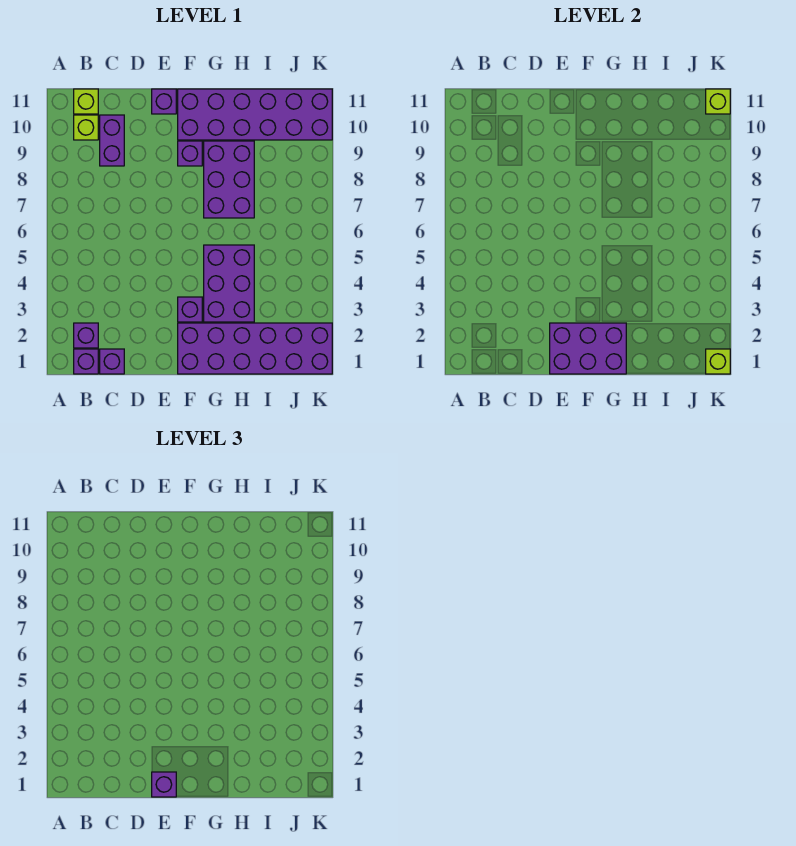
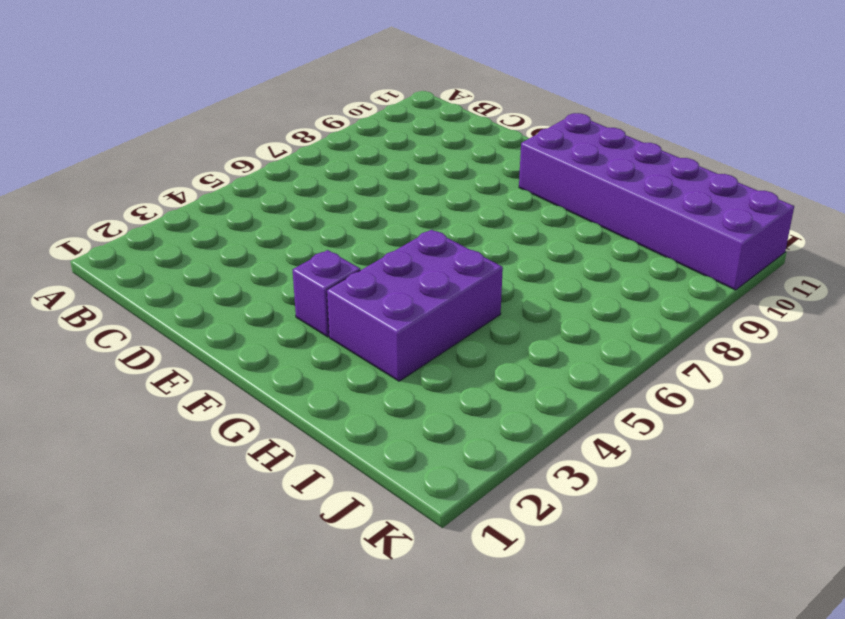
none -> purple brick B1 level 1
none -> purple brick B2 level 1
none -> lime brick B10 level 1

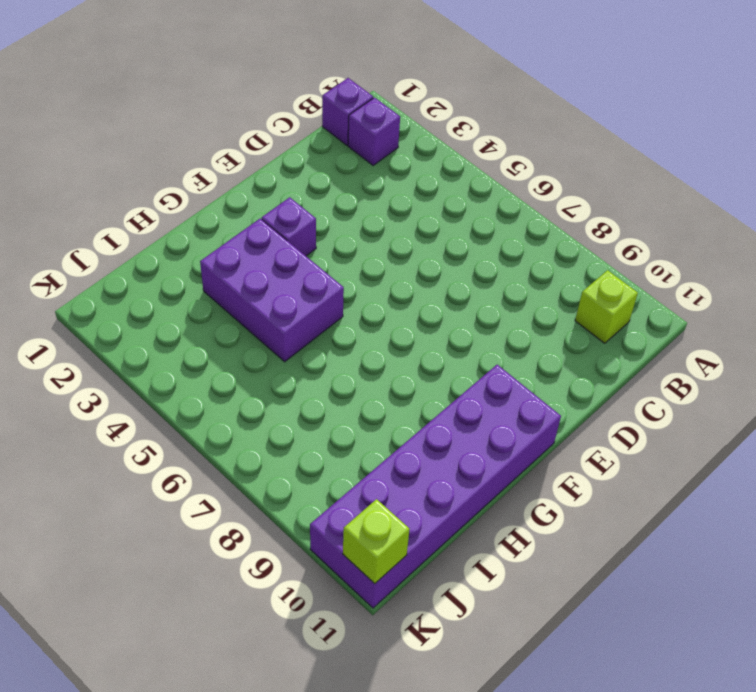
none -> lime brick B11 level 1
none -> purple brick C1 level 1
none -> purple brick C9:C10 level 1

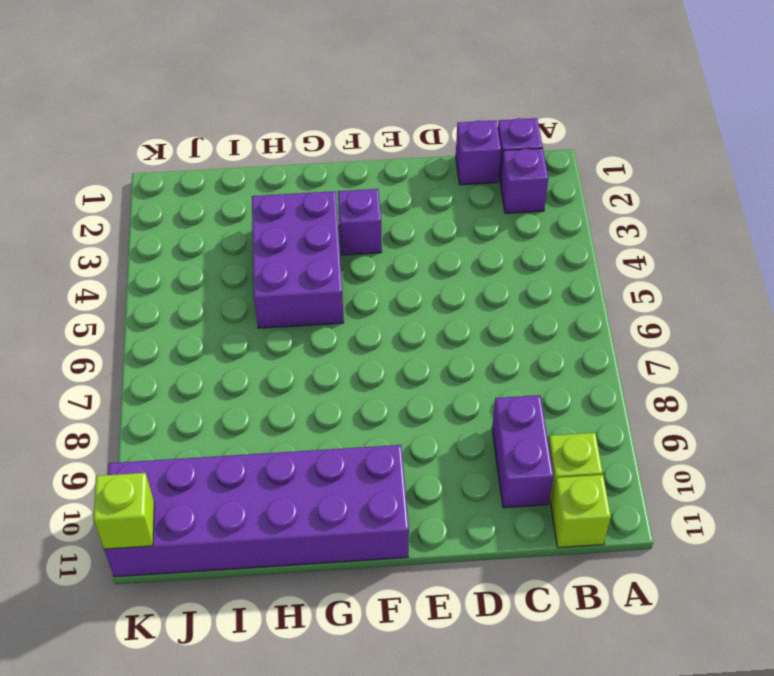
none -> purple brick E11 level 1
none -> purple brick F1:K2 level 1
none -> purple brick F9 level 1

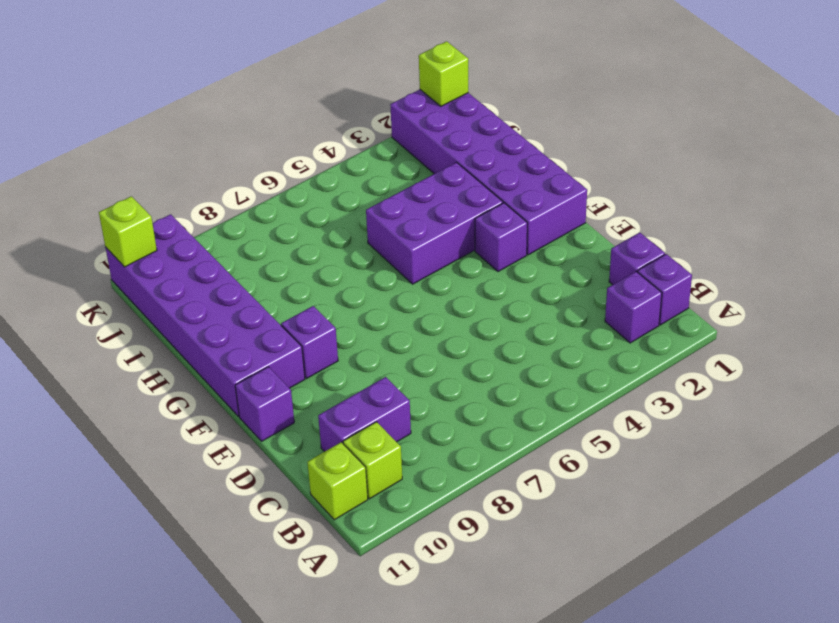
none -> purple brick G7:H9 level 1
none -> purple brick E1:G2 level 2
none -> purple brick E1 level 3

